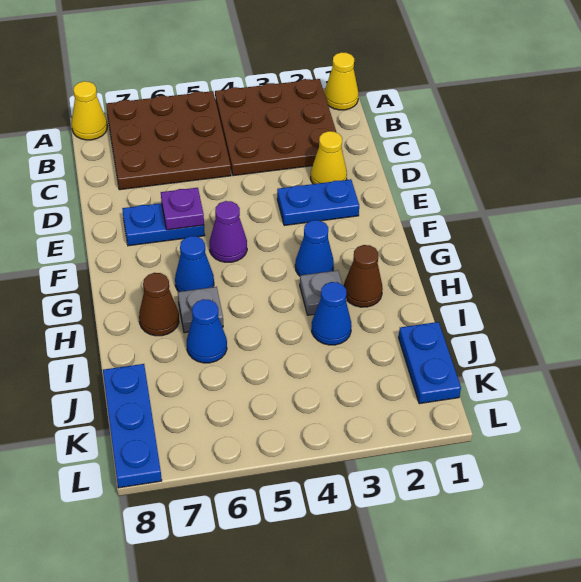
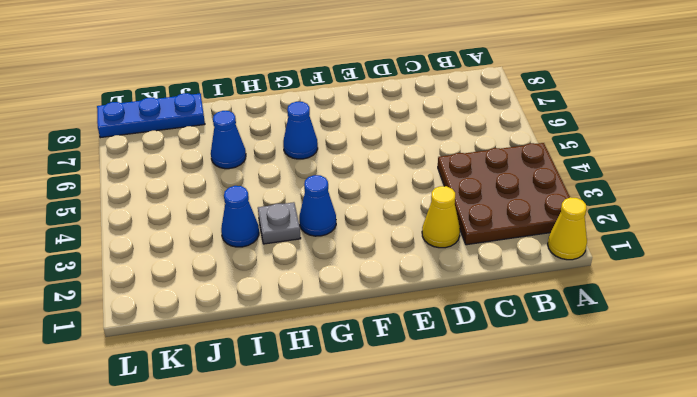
none -> brown plate A5:C7 level 1
none -> yellow cone A8 level 1
none -> blue plate E2:E3 level 1

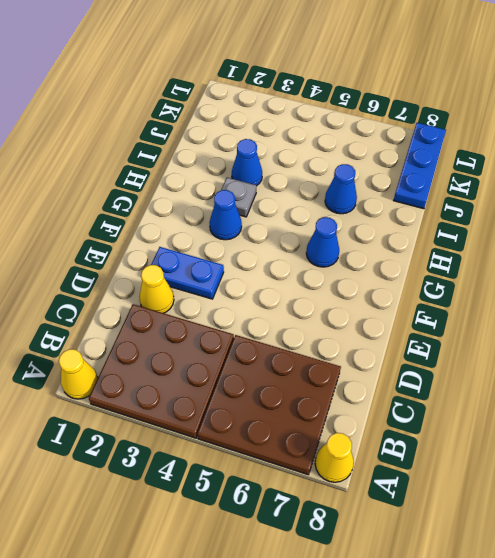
none -> blue plate E6:E7 level 1
none -> purple cone F5 level 1
none -> brown cone H2 level 1

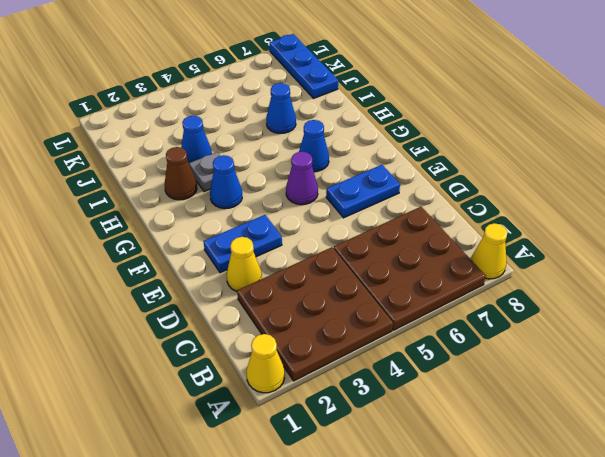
none -> grey plate H6 level 1
none -> brown cone H7 level 1
none -> blue plate J1:K1 level 1

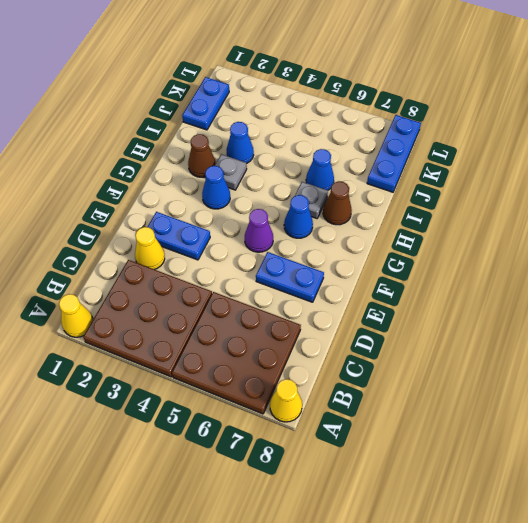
none -> purple plate E6 level 2

